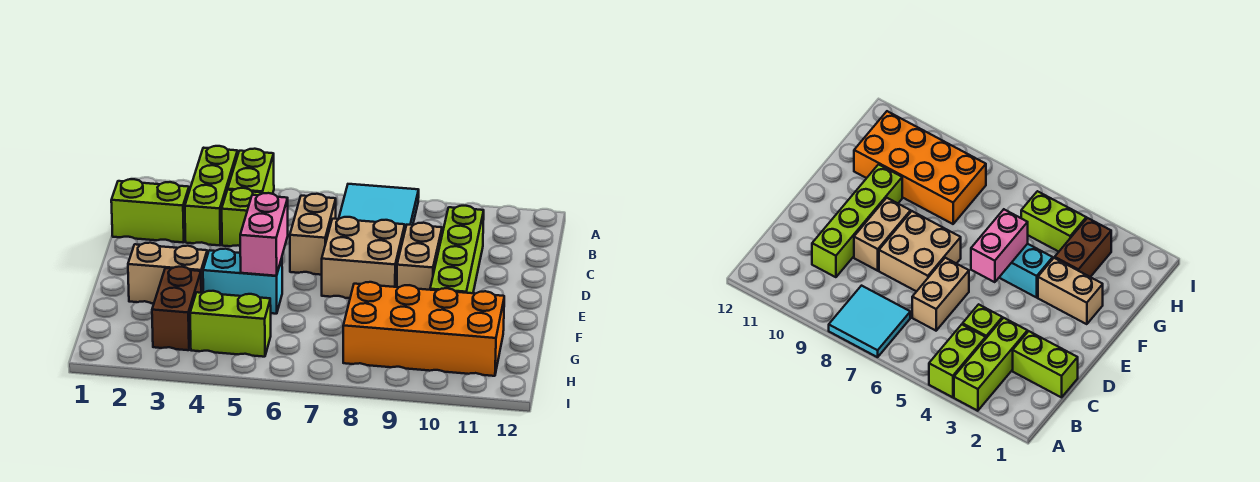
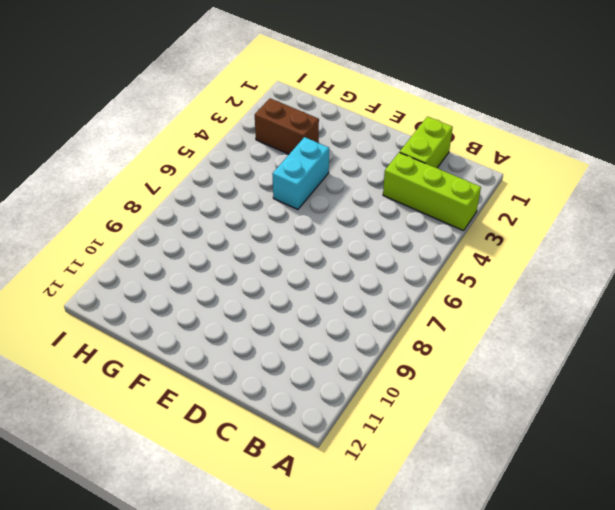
none -> lime brick A4:B4 level 1
none -> cyan tile A7:B8 level 1
none -> lime brick C4 level 1

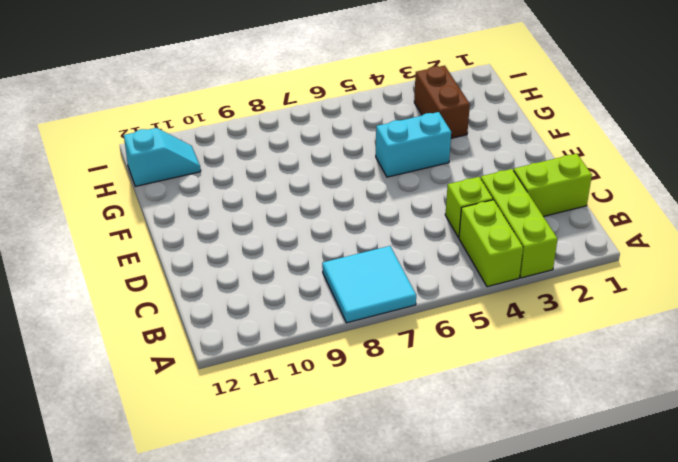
cyan slope H11:H12 level 1 top 12 -> orange brick G8:H11 level 1
none -> tan brick C6:D6 level 1
none -> lime brick C10:F10 level 1
none -> tan brick D7:E8 level 1

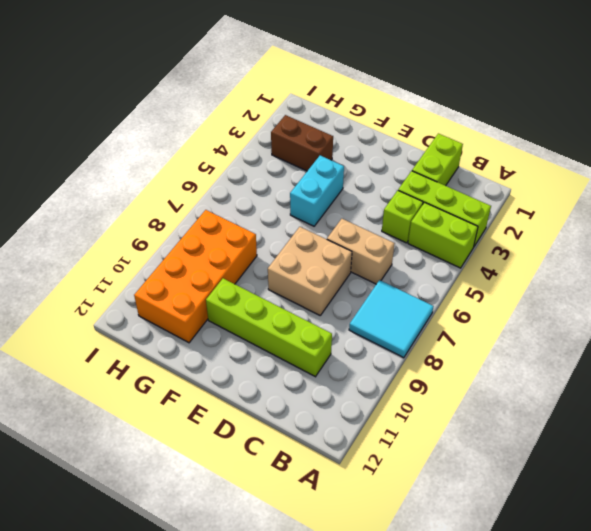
none -> tan brick D9:E9 level 1
none -> tan brick F2:F3 level 1
none -> lime brick H4:H5 level 1

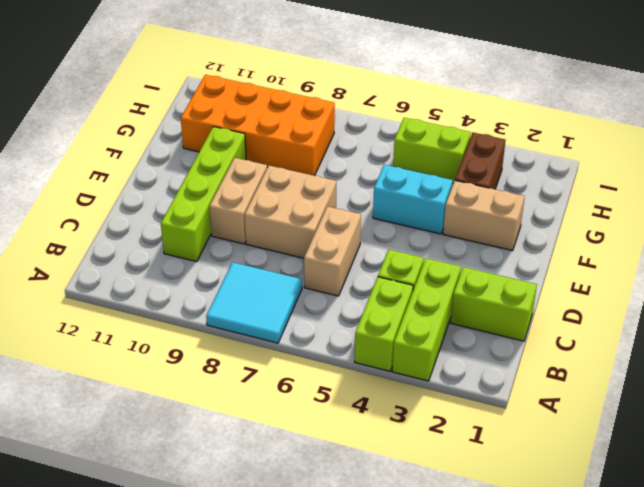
none -> pink brick E5:F5 level 2

